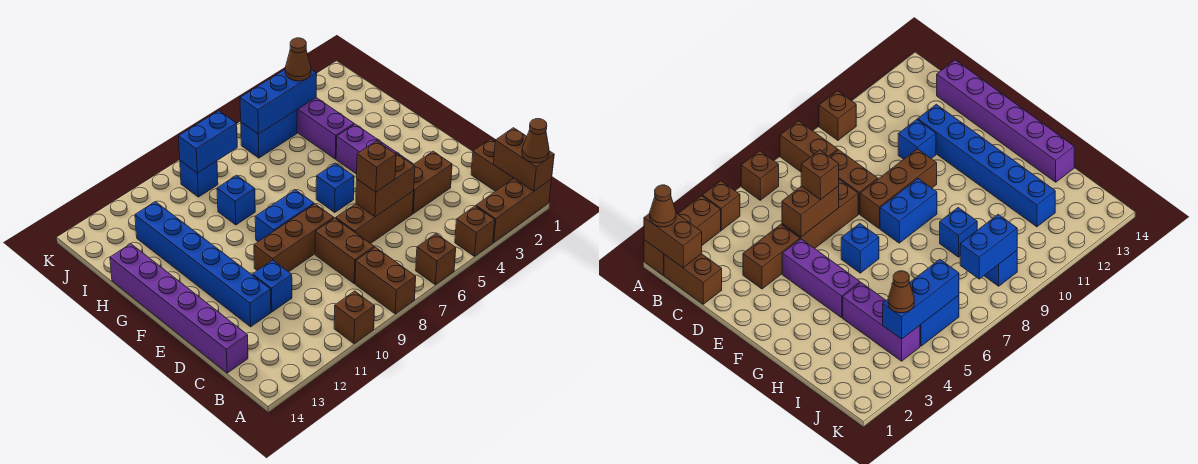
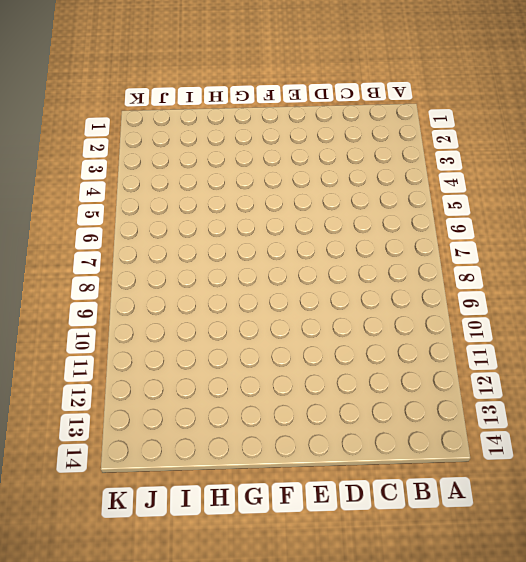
none -> brown brick A1:A3 level 1
none -> brown brick A4 level 1
none -> brown brick A6 level 1

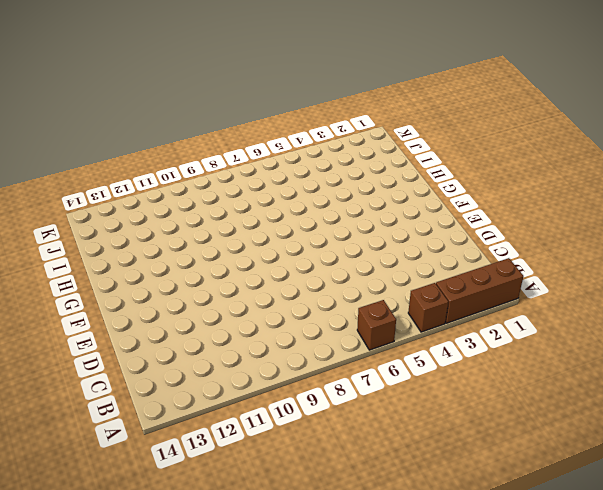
none -> brown brick A8:B8 level 1
none -> brown brick A10 level 1
none -> brown brick B1:C1 level 1

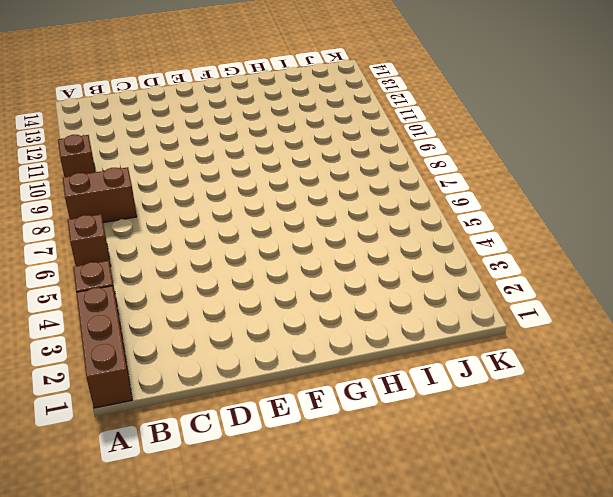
none -> brown brick B1:C1 level 1
none -> brown brick C8:D8 level 1
none -> purple brick C14:H14 level 1

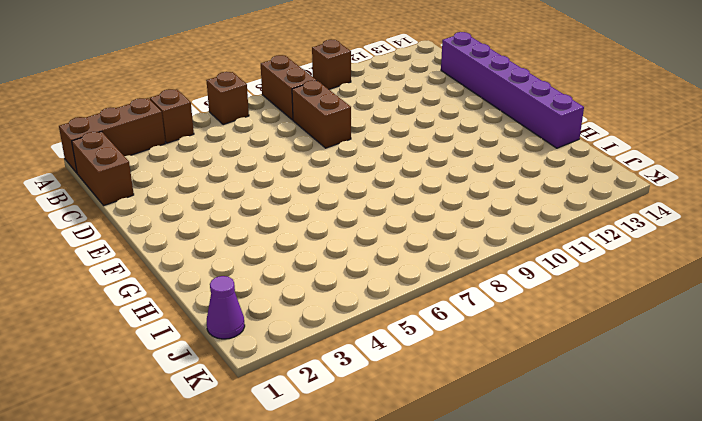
purple cone J1 level 1 -> none
none -> brown brick D3:D4 level 1
none -> brown brick D5:D7 level 1
none -> blue brick D11 level 1

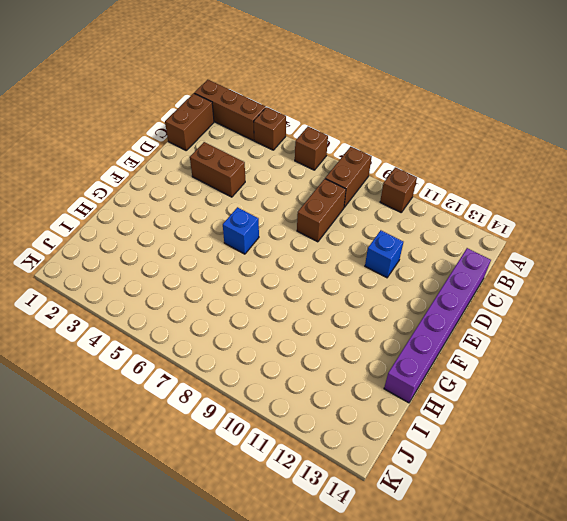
none -> brown brick D5:D7 level 1
none -> blue brick D12:I12 level 1
none -> purple brick E4:G4 level 1

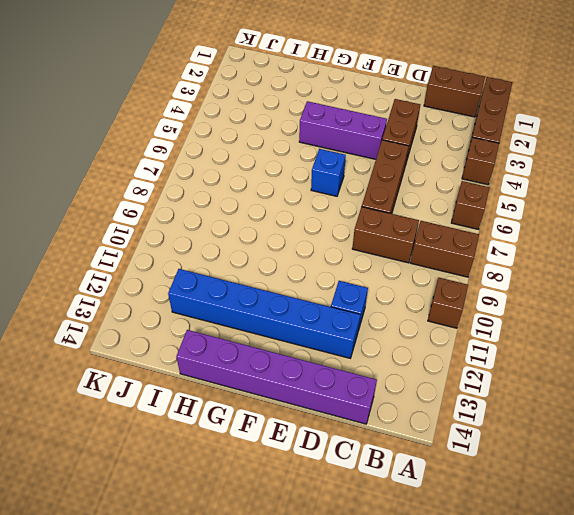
none -> brown brick E8:E10 level 1
none -> blue brick F8:F9 level 1
none -> purple brick H4:J4 level 1

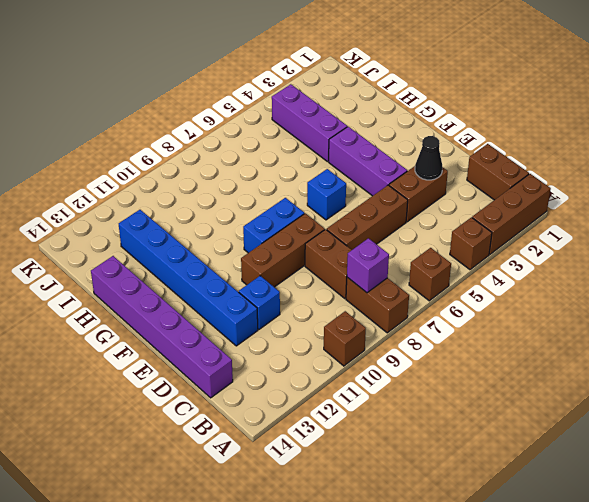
purple brick B8 level 2 -> none
black cone D3 level 2 -> none
none -> blue brick H9 level 1
none -> blue brick J5:J6 level 1
none -> blue brick J9 level 1

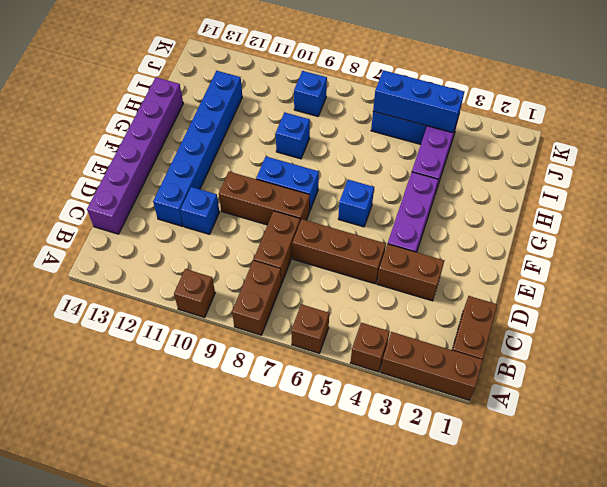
none -> brown brick A1:B1 level 2
none -> brown brick D5:D6 level 2
none -> blue brick J8:J9 level 2

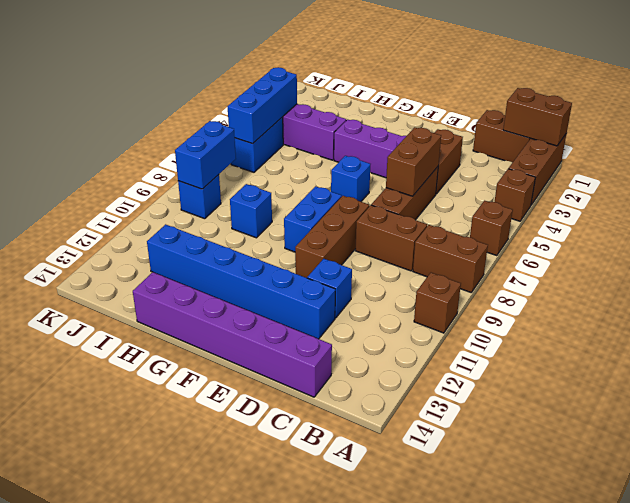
none -> brown cone A1 level 3
none -> brown brick D6 level 3
none -> brown cone J4 level 3

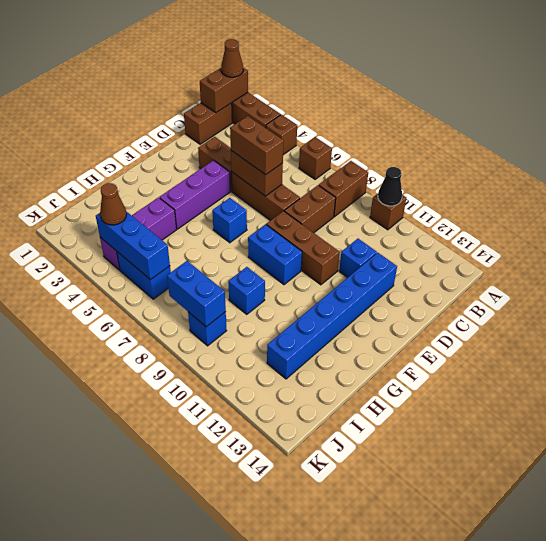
black cone A10 level 2 -> none
brown brick D5:D6 level 3 -> brown brick D6 level 3
none -> purple brick C14:H14 level 1

